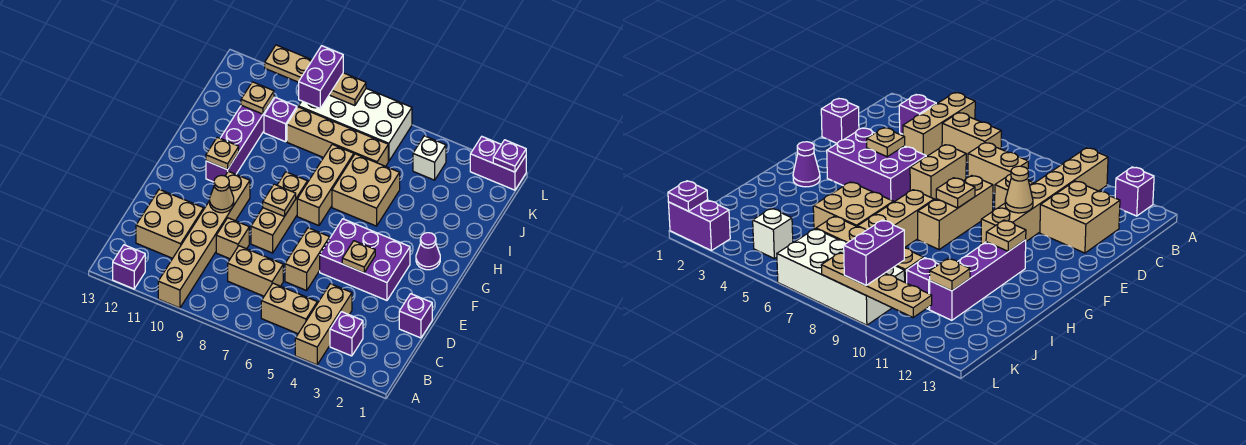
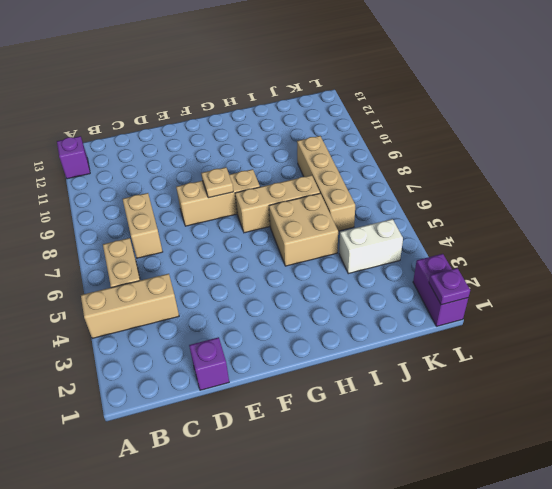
white brick J4:K4 level 1 -> white brick K4 level 1
none -> tan brick A10:F10 level 1
none -> purple brick B3 level 1
none -> tan brick C11:D12 level 1

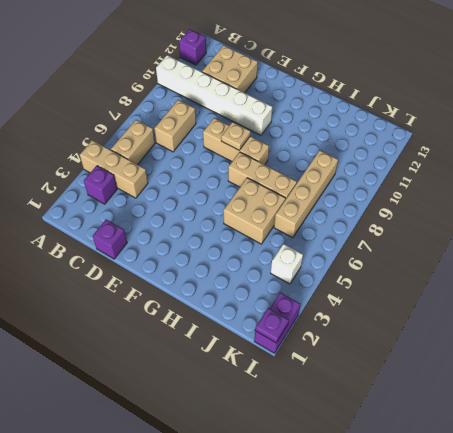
white brick A10:F10 level 1 -> tan brick A10:F10 level 1
none -> tan brick D6:E6 level 1
none -> tan brick D9 level 1
none -> purple brick E3:F5 level 1

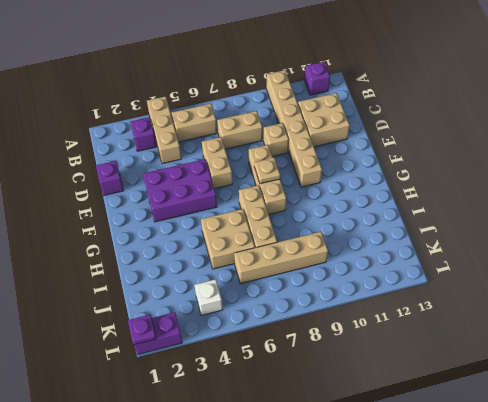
none -> purple cone G2 level 1
none -> purple brick G11:J11 level 1
none -> purple brick J10 level 1

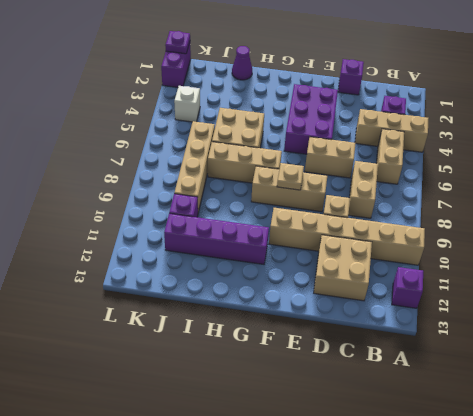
purple cone I1 level 1 -> purple cone G2 level 1
none -> white brick K6:L9 level 1
none -> tan plate E4 level 2
none -> tan cone E10 level 2

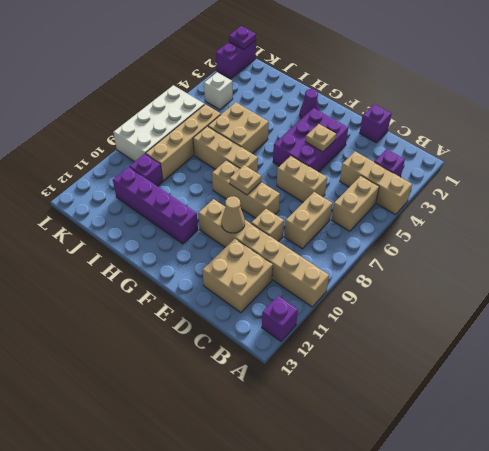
none -> tan plate G11 level 2
none -> tan plate J11 level 2
none -> tan plate L8:L11 level 2

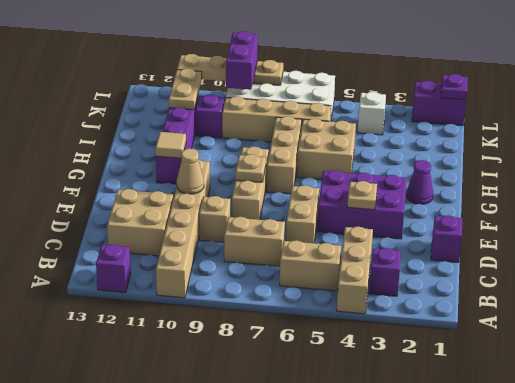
tan tile G11 level 2 -> tan plate G11 level 2
tan plate J11:K11 level 2 -> tan plate J11 level 2

